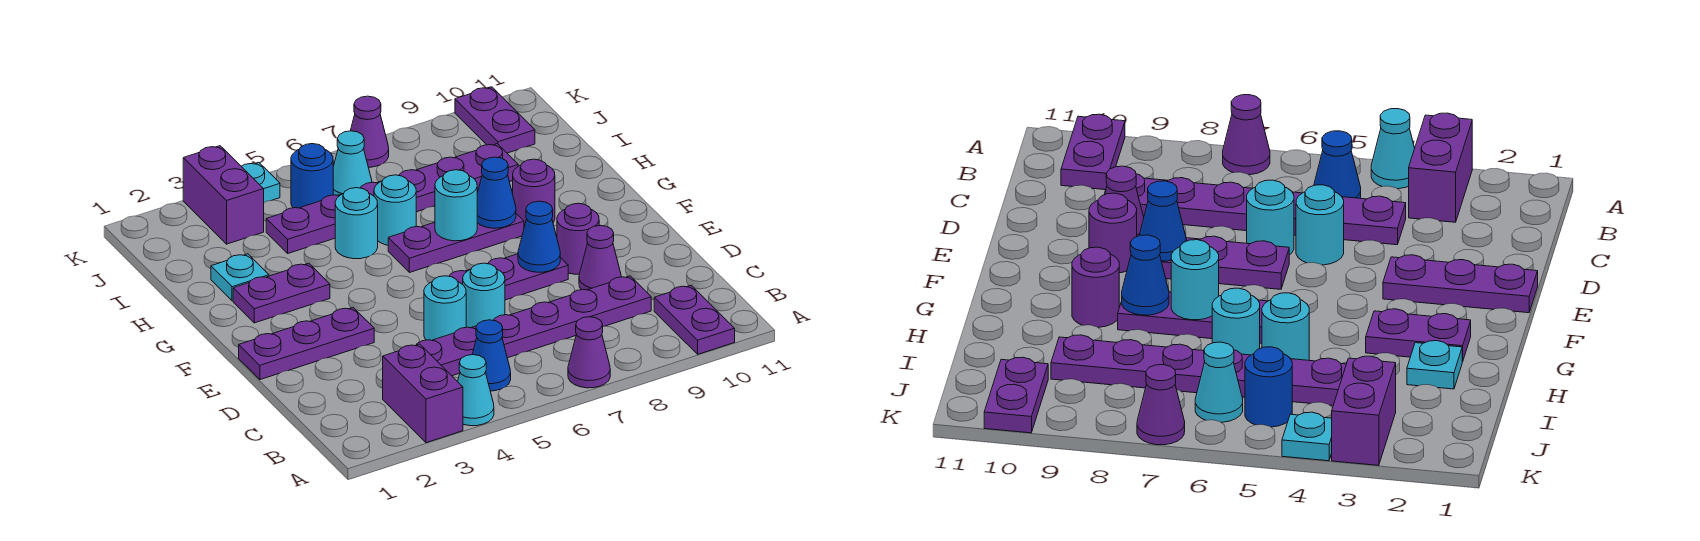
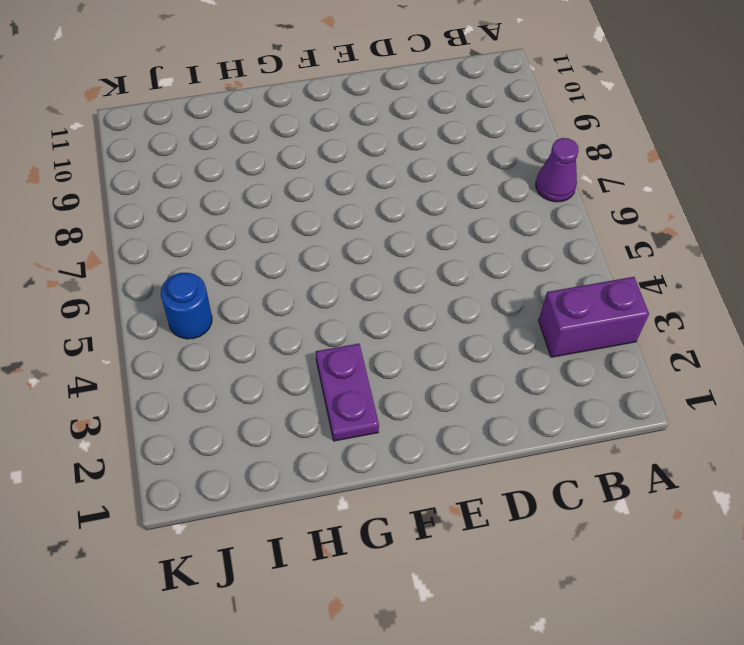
none -> cyan cone A4 level 1
none -> purple plate A10:B10 level 1
none -> blue cone B5 level 1

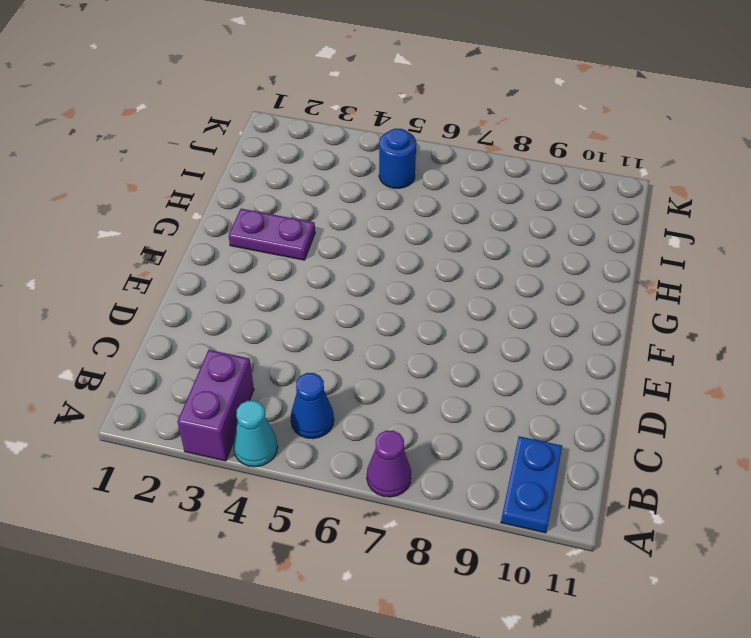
blue plate A10:B10 level 1 -> purple plate A10:B10 level 1
none -> purple plate C4:C9 level 1
none -> cyan round brick D5 level 1
none -> cyan round brick D6 level 1

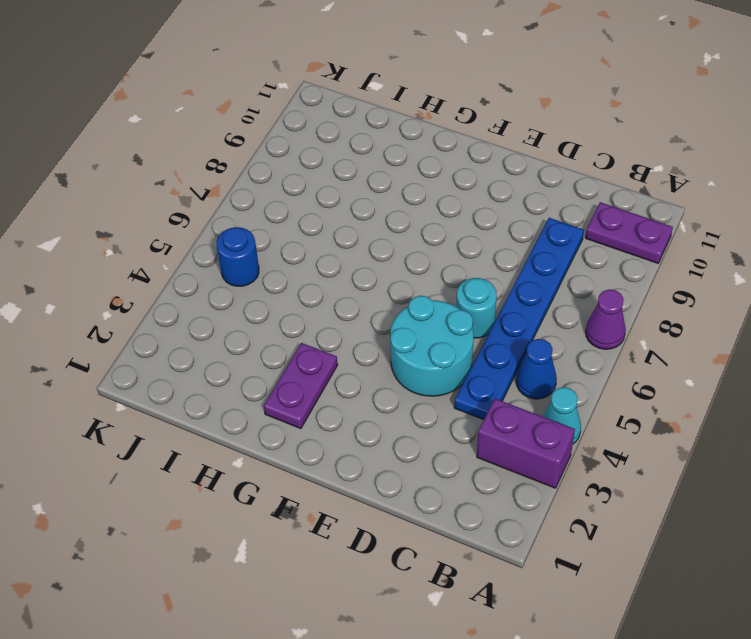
blue plate C4:C9 level 1 -> purple plate C4:C9 level 1
cyan round brick D4:E5 level 1 -> cyan round brick D5 level 1
none -> purple cone D9 level 1
none -> purple plate E1:E3 level 1
none -> purple plate E6:E8 level 1

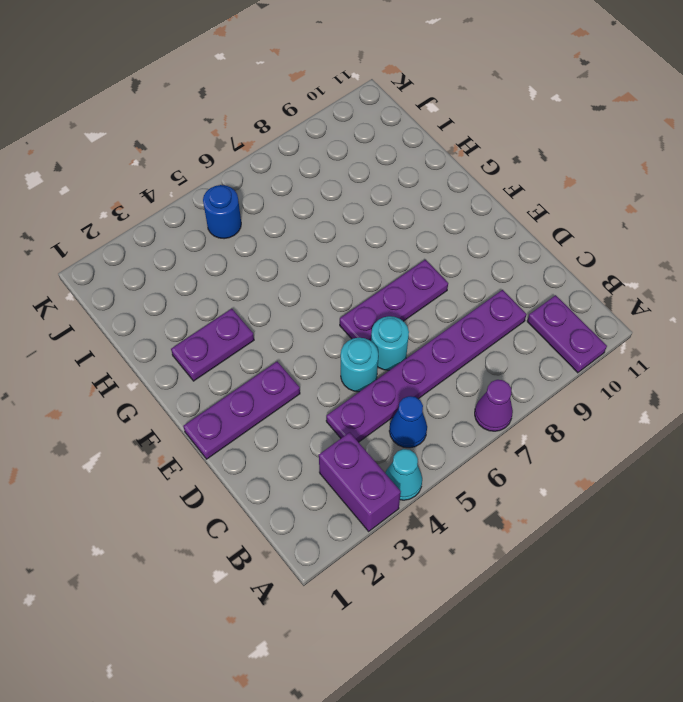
none -> purple cone D9 level 1
none -> purple round brick E9 level 1
none -> purple plate G6:G8 level 1

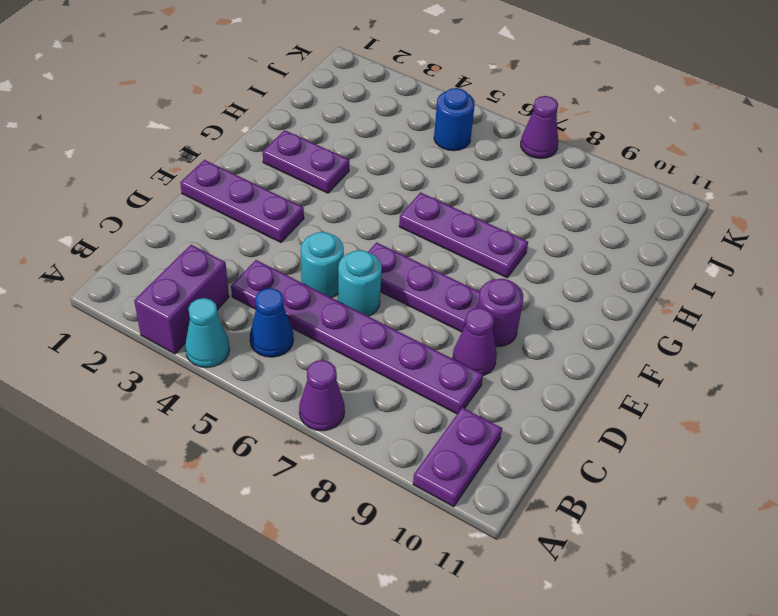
none -> purple round brick G9 level 1
none -> cyan plate H2 level 1
none -> cyan round brick H5 level 1

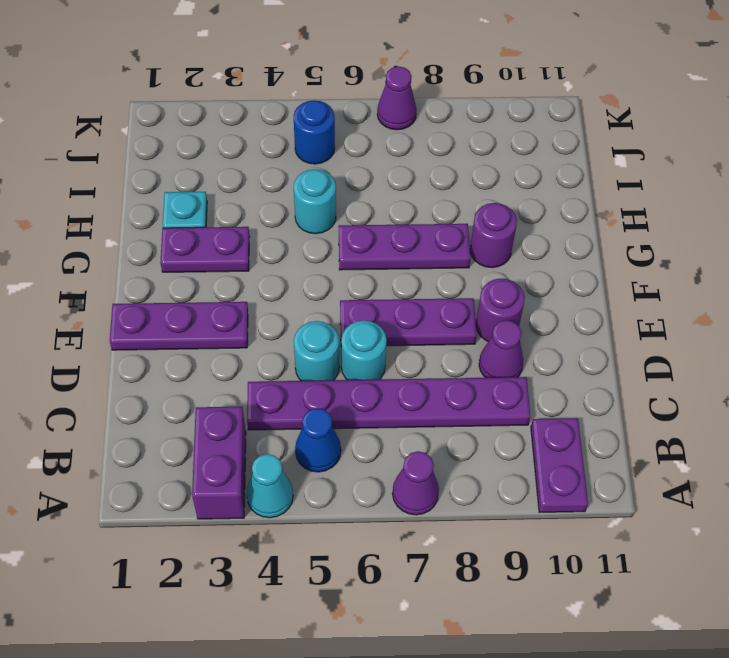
none -> cyan round brick H6 level 1
none -> purple plate I4:I9 level 1
none -> purple brick J3:K3 level 1

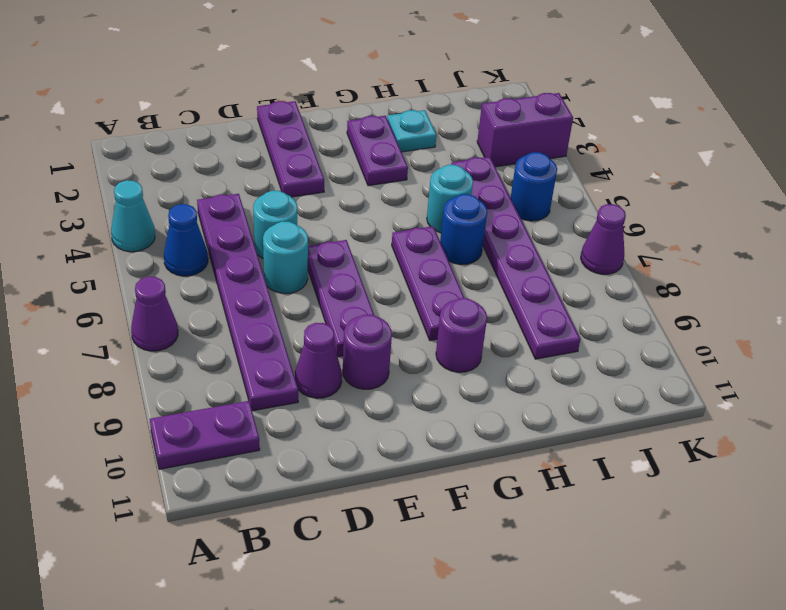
blue round brick H6 level 1 -> cyan round brick H6 level 1
none -> purple brick A3:B3 level 1
none -> cyan cone J6 level 1
none -> purple plate J10:K10 level 1

